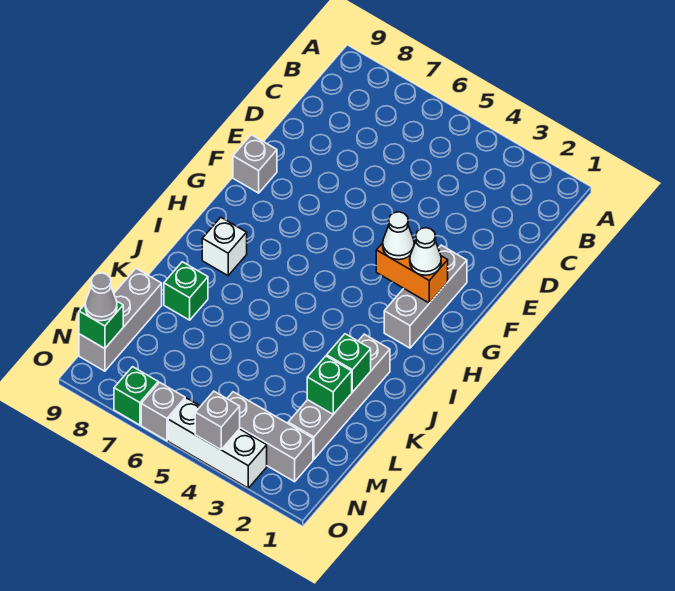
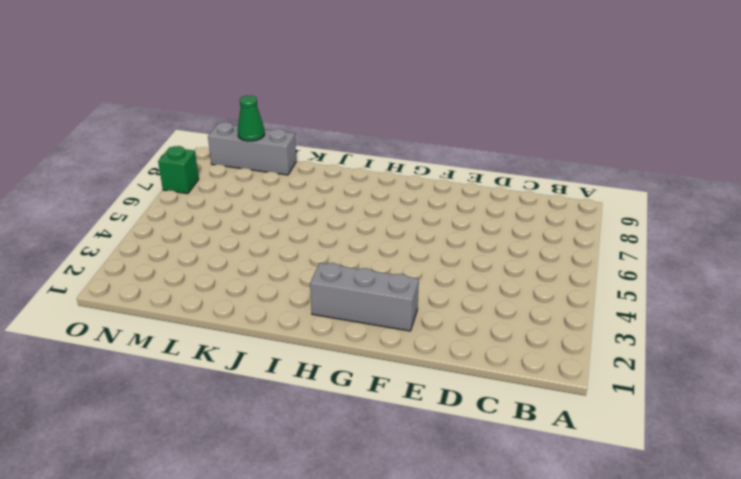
green cone M9 level 2 -> none
none -> grey brick F9 level 1
none -> white brick I8 level 1
none -> grey brick J2:M2 level 1

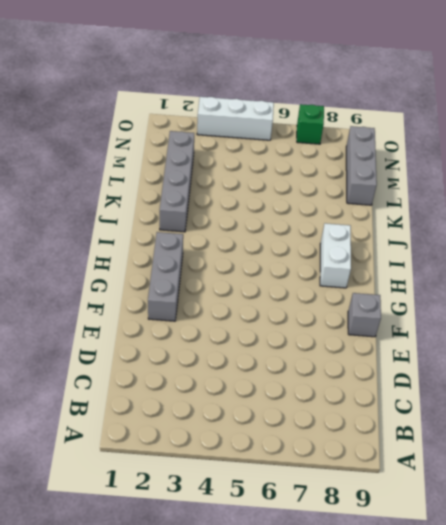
white brick H8:I8 level 1 -> white brick I8 level 1
none -> green brick K8 level 1
none -> grey brick N2:N4 level 1
none -> grey brick O6 level 1

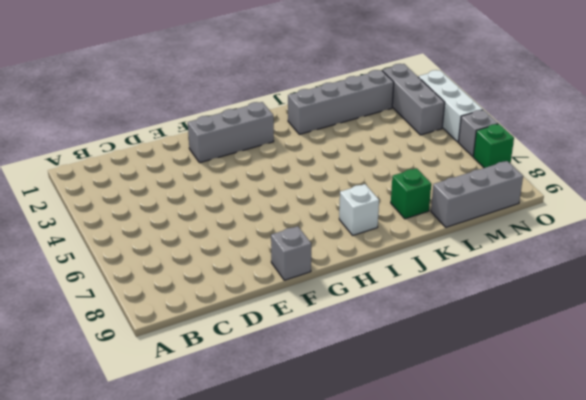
none -> orange brick G2:G3 level 2
none -> green brick K2 level 2
none -> green brick L2 level 2

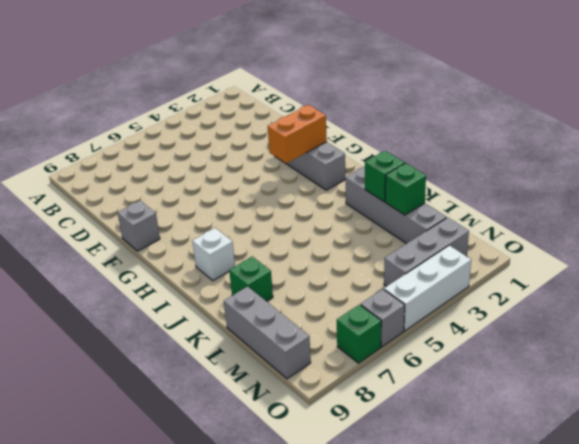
none -> green brick N9 level 2
none -> grey brick O4 level 2
none -> white cone G2 level 3

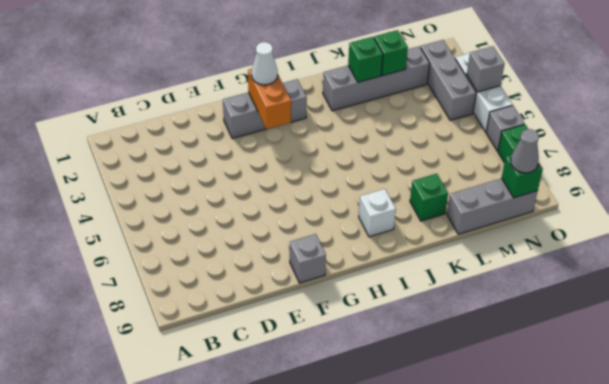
none -> white cone G3 level 3

